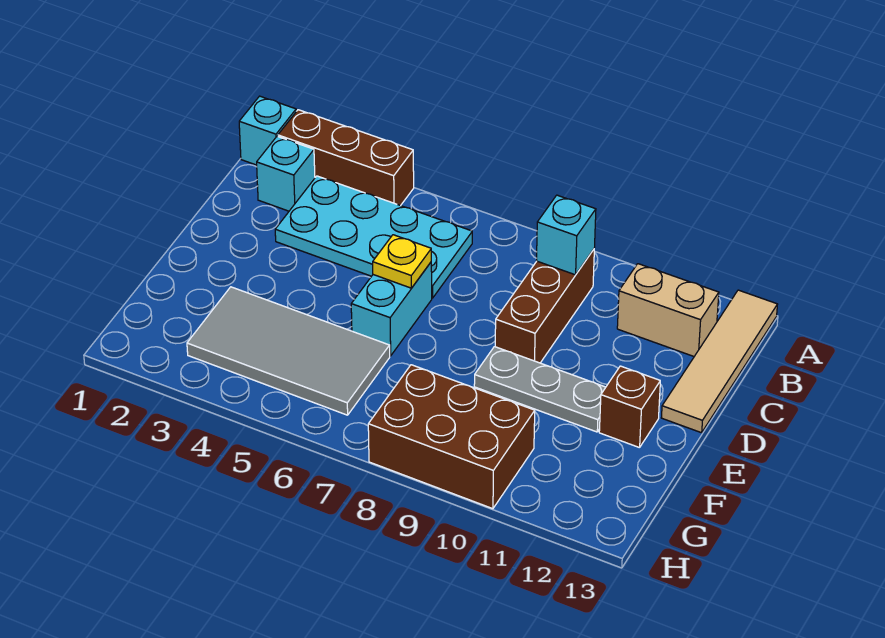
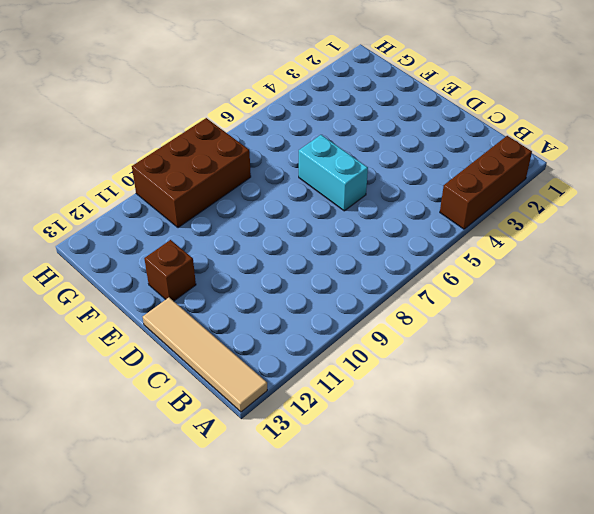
none -> cyan brick A1 level 1
none -> cyan brick B2 level 1
none -> cyan plate B3:C6 level 1

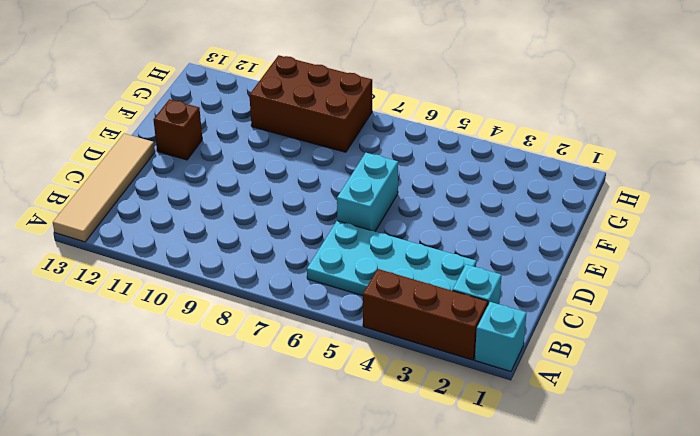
none -> brown brick B9:D9 level 1
none -> tan brick B11:B12 level 1
none -> grey plate E9:E11 level 1

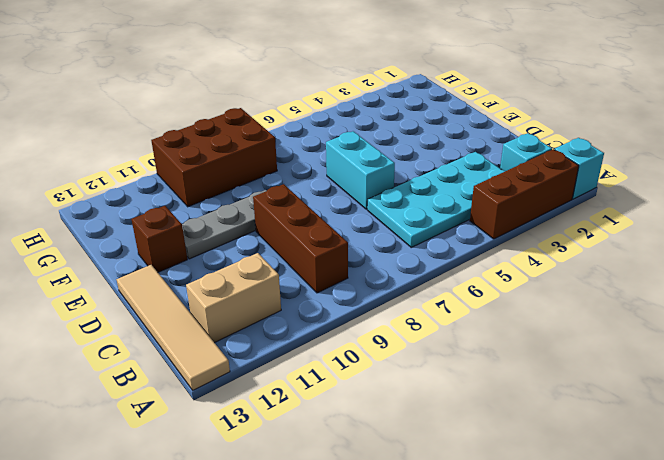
none -> grey tile F3:G6 level 1
none -> cyan brick B9 level 2
none -> yellow plate D6 level 2

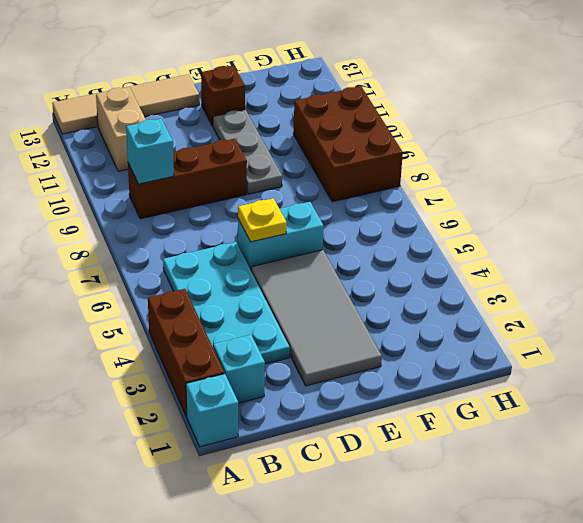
grey tile D2:E5 level 1 -> grey tile F3:G6 level 1

